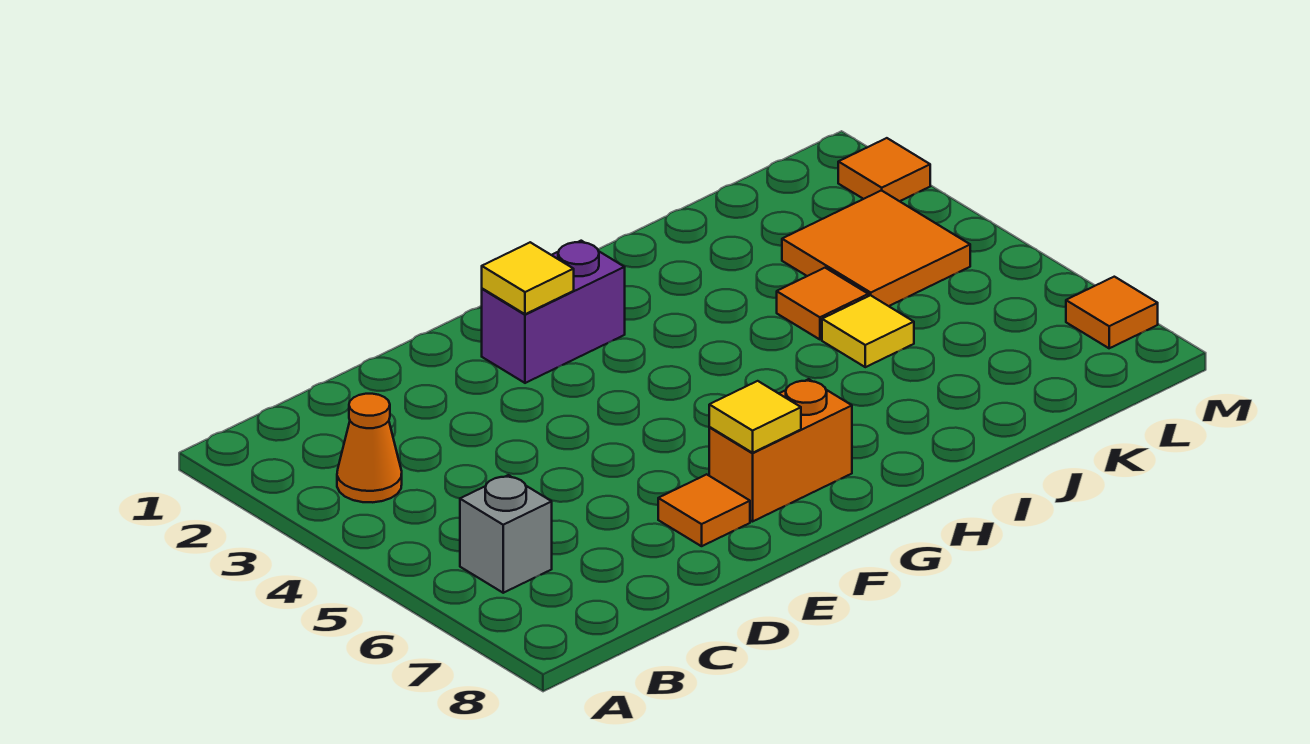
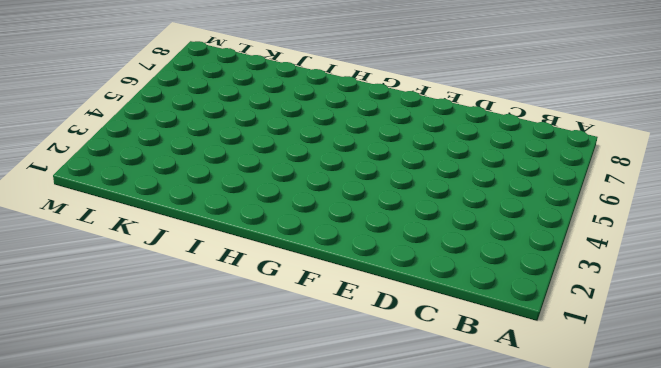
none -> orange cone B3 level 1
none -> grey brick B6 level 1
none -> orange tile E7 level 1

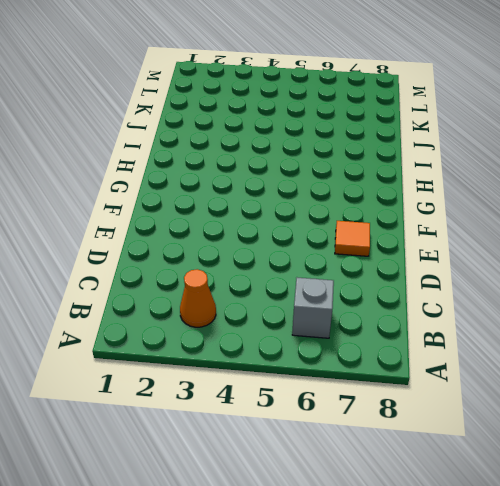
none -> purple brick F2:G2 level 1
none -> orange brick F7:G7 level 1
none -> orange tile J4 level 1

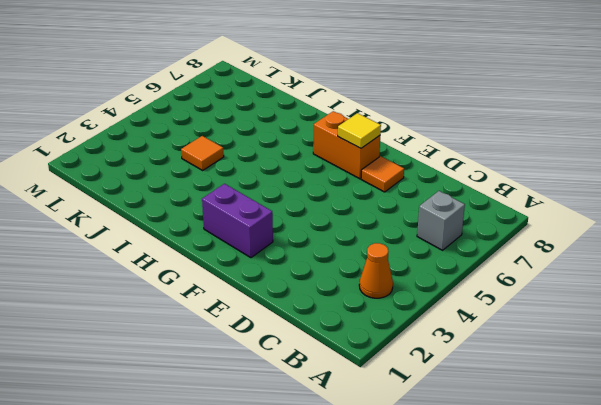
none -> yellow tile J5 level 1
none -> orange tile K3:L4 level 1
none -> orange tile M2 level 1

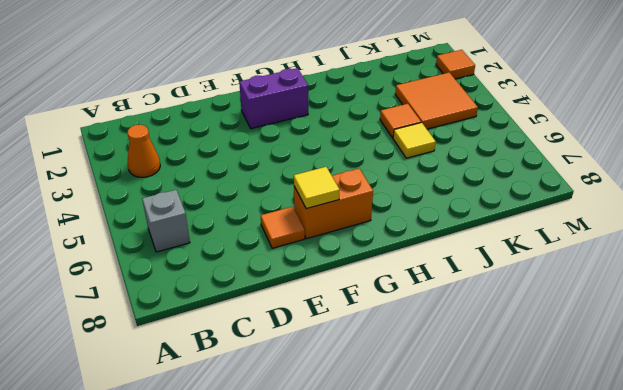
none -> orange tile M7 level 1
none -> yellow tile F2 level 2

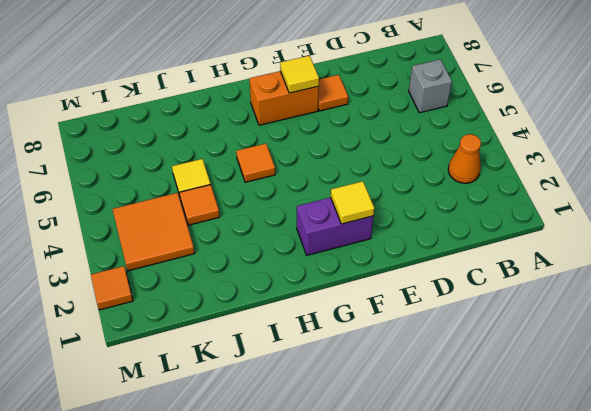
orange tile H5 level 1 -> orange tile M7 level 1

